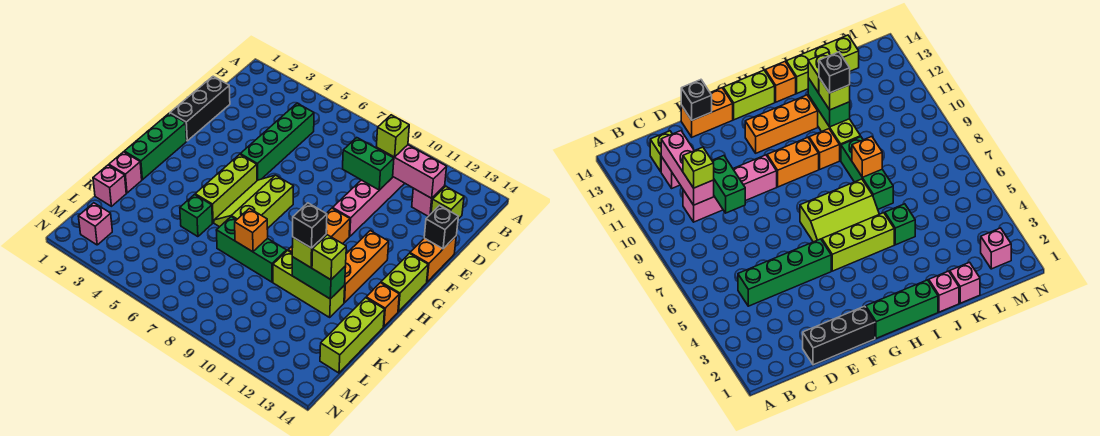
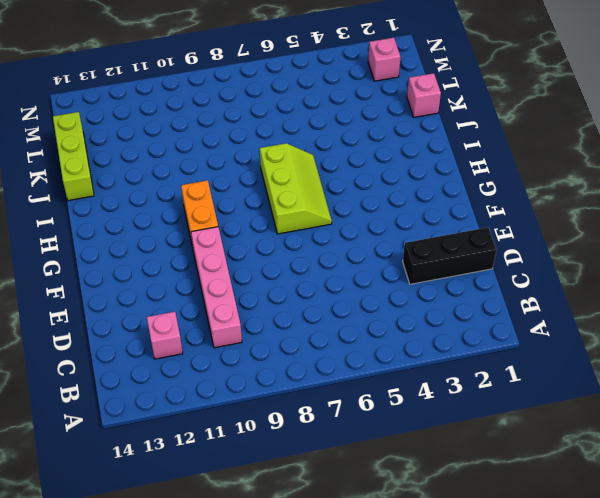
black brick D1:D3 level 1 -> black brick D1:F1 level 1
none -> green brick C5:F5 level 1
none -> lime brick C13 level 1
none -> orange brick E14:F14 level 1
none -> green brick G1:I1 level 1

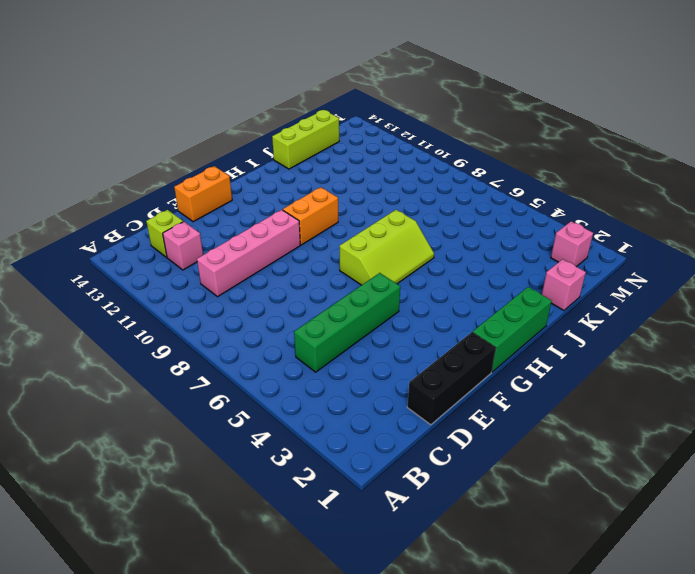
none -> lime brick G5:I5 level 1
none -> orange brick G12:I12 level 1
none -> lime brick G14:H14 level 1
none -> orange brick I10 level 1

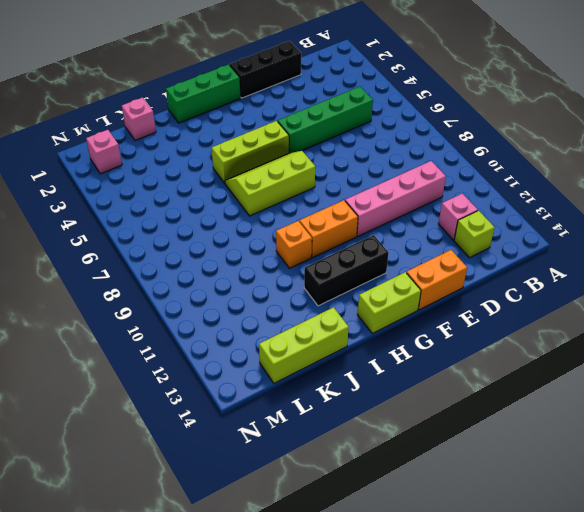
black brick G12:I12 level 1 -> orange brick G12:I12 level 1
none -> orange brick I14 level 1
none -> pink brick J1 level 1
none -> green brick J5 level 1
none -> green brick J7:J9 level 1

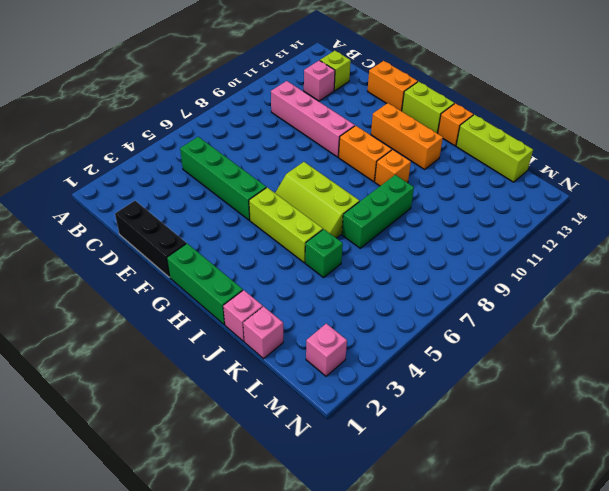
none -> lime brick J10:J12 level 1
none -> pink brick C10:C12 level 2
none -> green brick D9:D10 level 2
none -> black brick E14 level 2

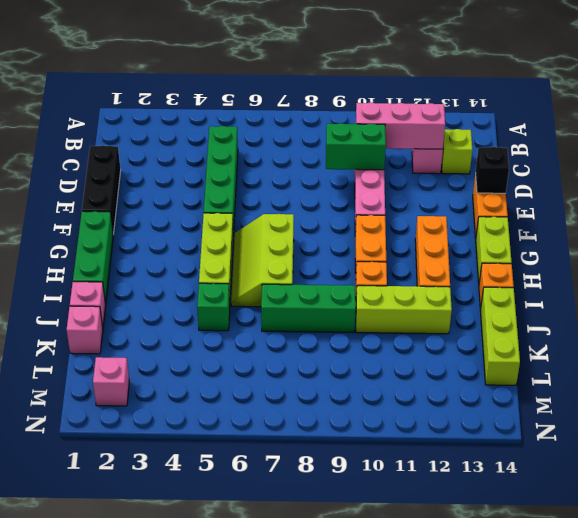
none -> orange brick J8 level 2
none -> green brick J11:J12 level 2
none -> lime brick C10 level 3
none -> lime brick J11 level 3

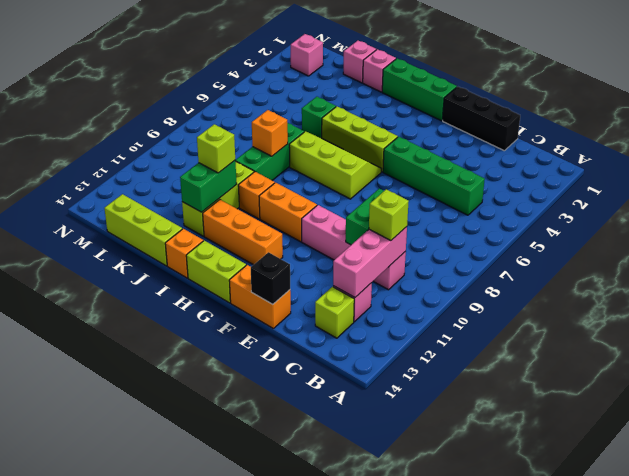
none -> lime brick J12 level 3
none -> black brick J11 level 4

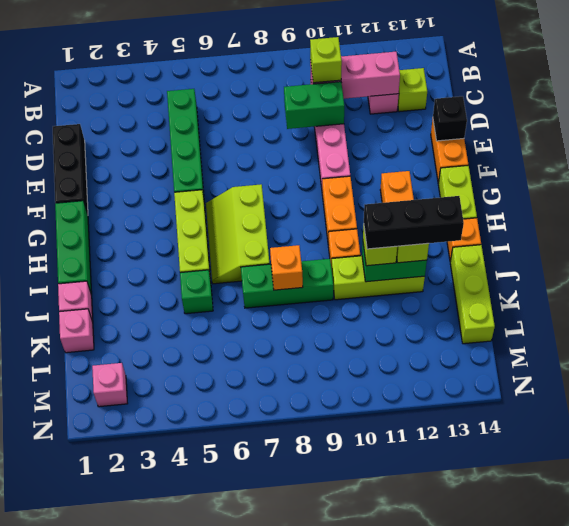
black brick J11:J13 level 4 -> black brick J11 level 4

